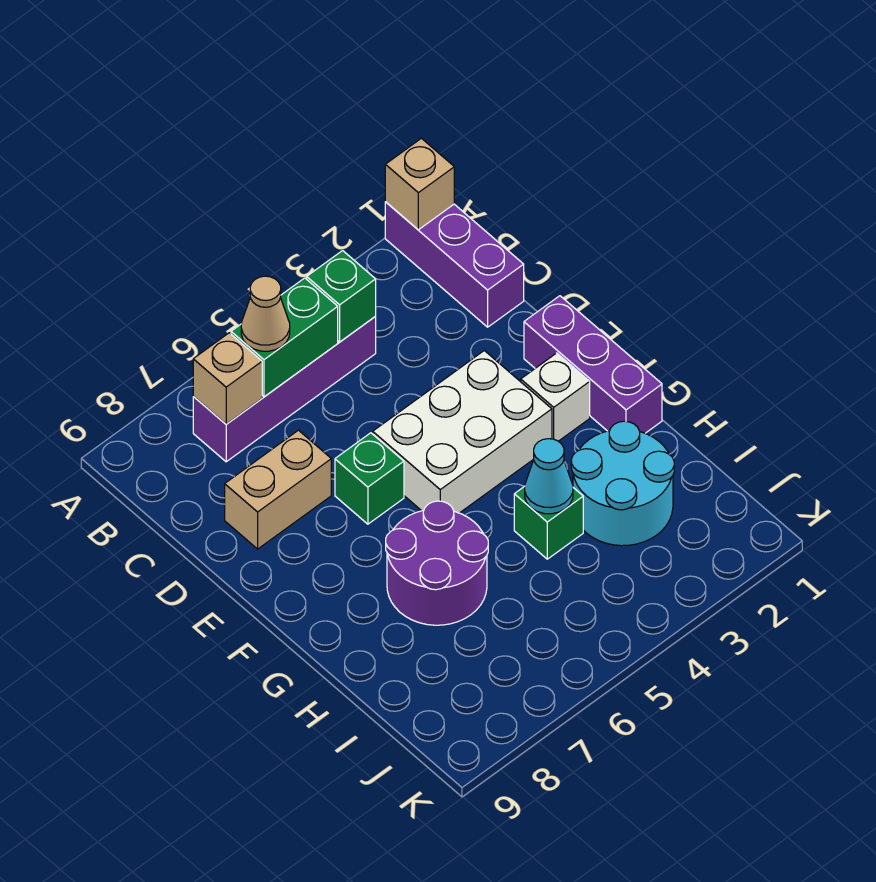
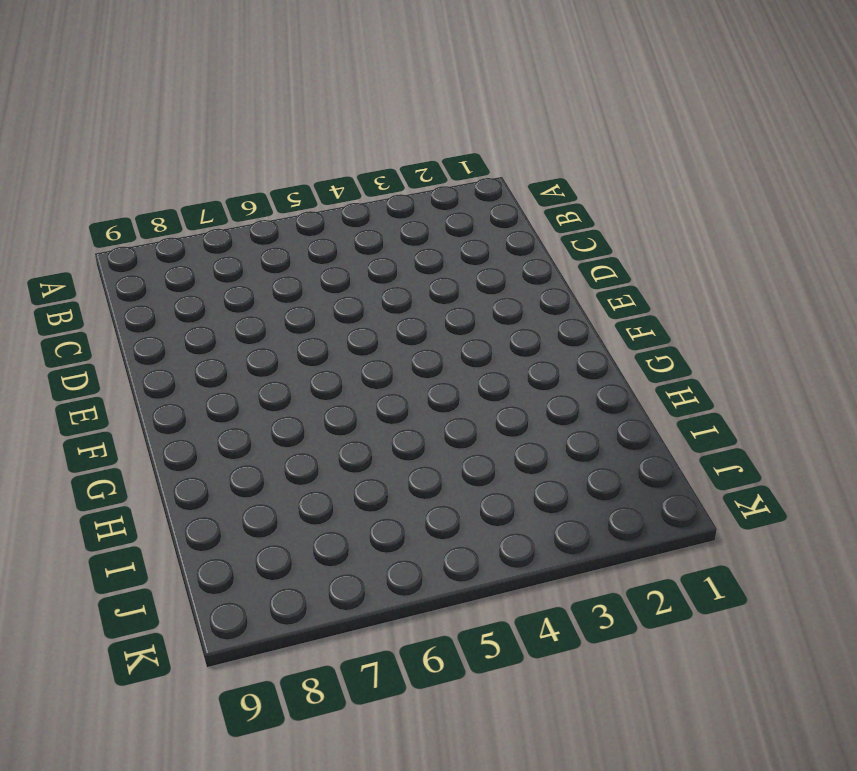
none -> purple brick A1:C1 level 1
none -> purple brick B4:B7 level 1
none -> tan brick D7:D8 level 1

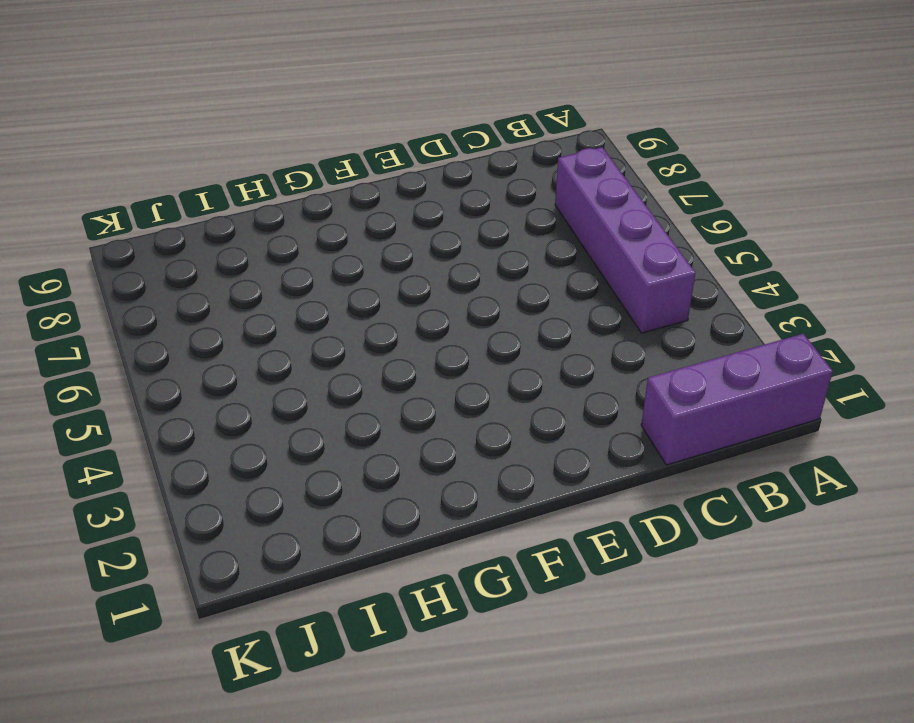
none -> tan brick D7:D8 level 1
none -> purple brick E1:G1 level 1
none -> white brick E3:F5 level 1

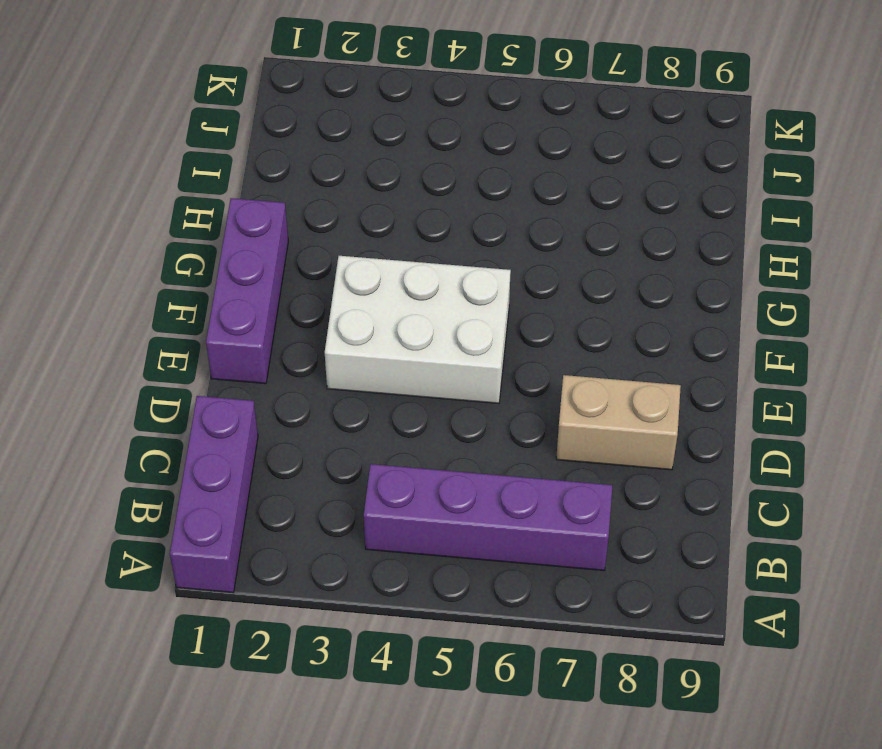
none -> green brick E6 level 1
none -> white brick F2 level 1
none -> purple round brick G6:H7 level 1

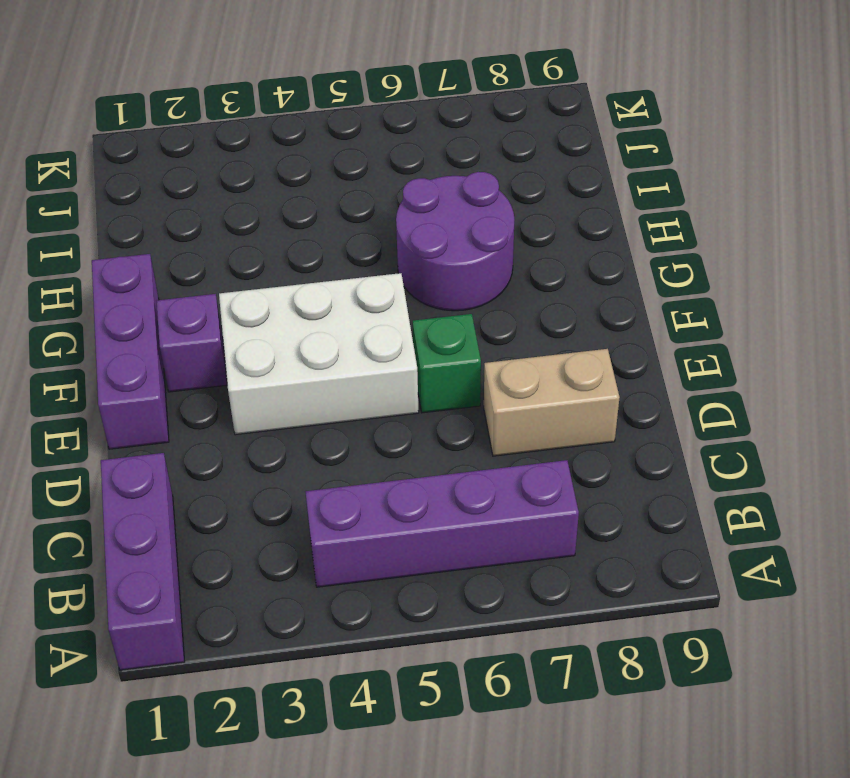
purple brick F2 level 1 -> white brick F2 level 1
none -> cyan round brick H2:I3 level 1
none -> green brick H4 level 1
none -> tan brick A1 level 2

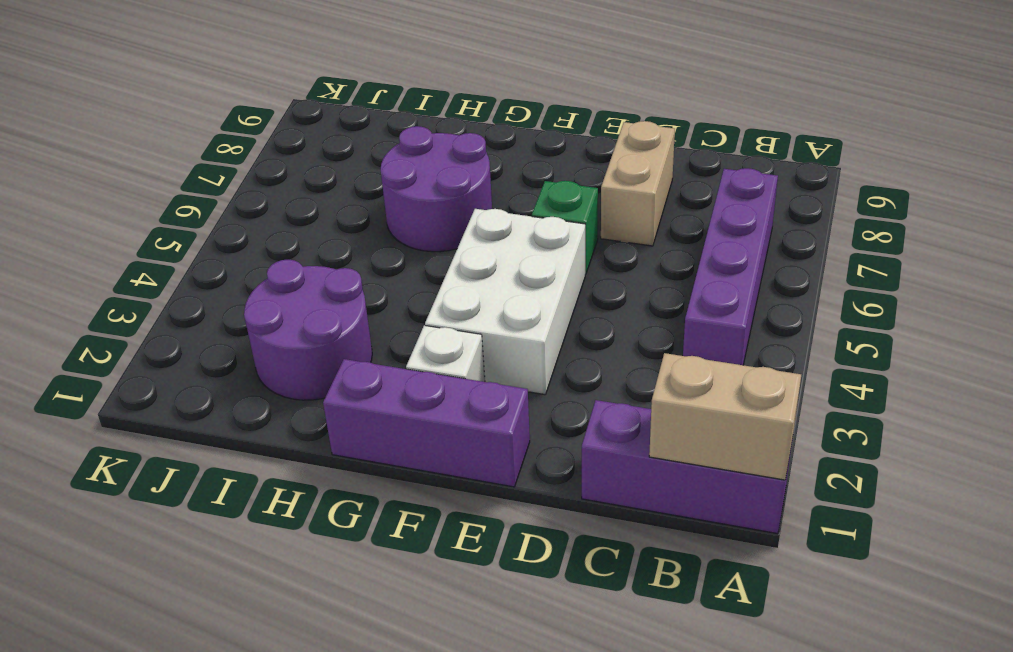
tan brick A1:B1 level 2 -> tan brick A1 level 2
purple round brick H2:I3 level 1 -> cyan round brick H2:I3 level 1
none -> green brick H4 level 1
none -> green brick B4 level 2
none -> green brick B5:B6 level 2

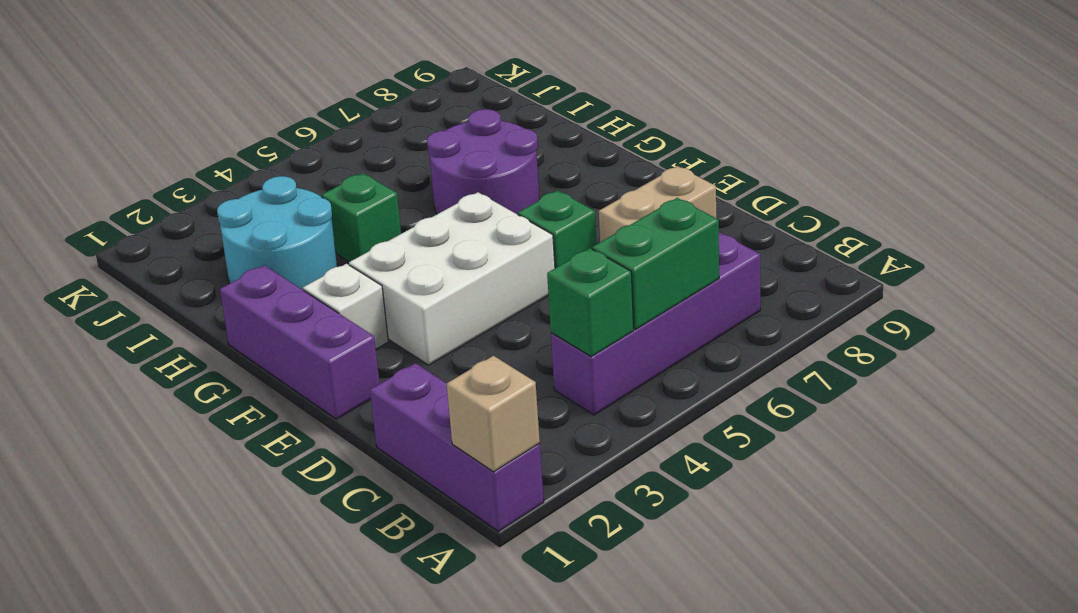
none -> tan brick B7 level 2
none -> cyan cone H4 level 2
none -> tan cone B6 level 3

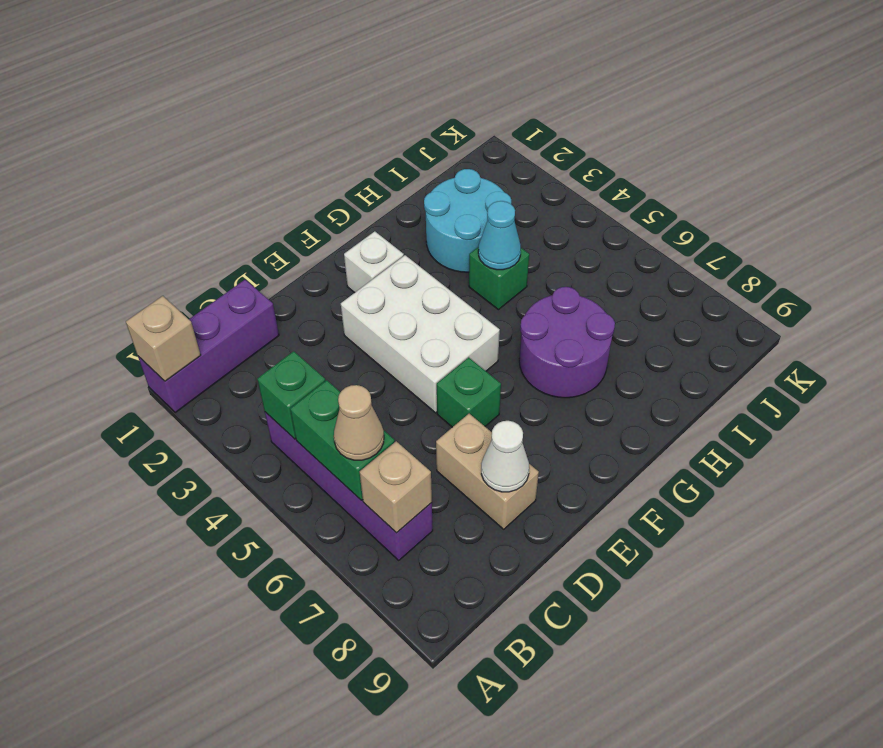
white cone D8 level 2 -> none
none -> purple brick E1:G1 level 1

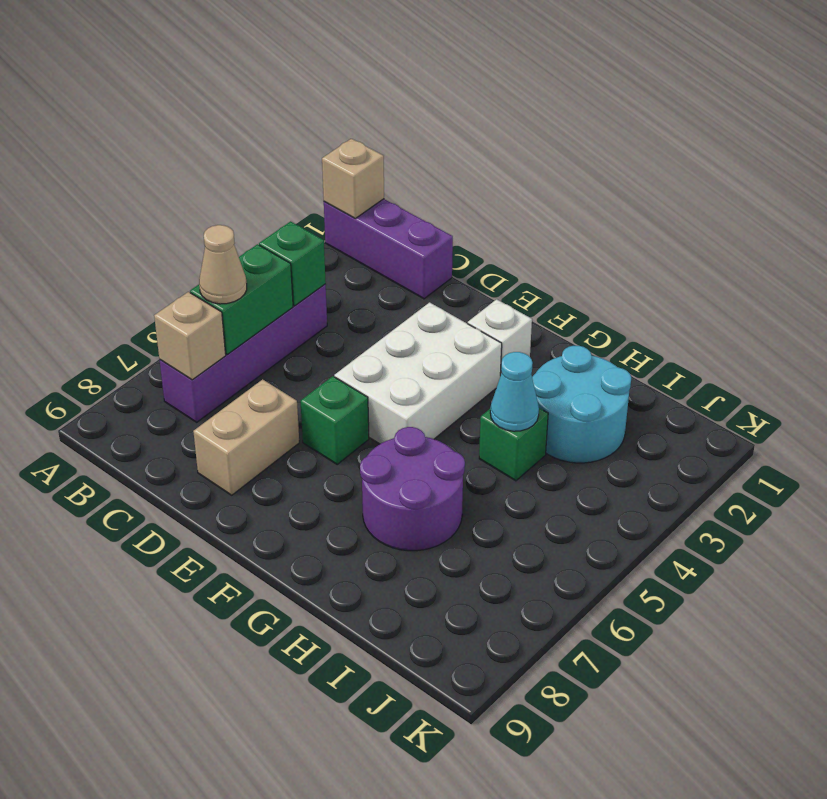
none -> purple brick E1:G1 level 1

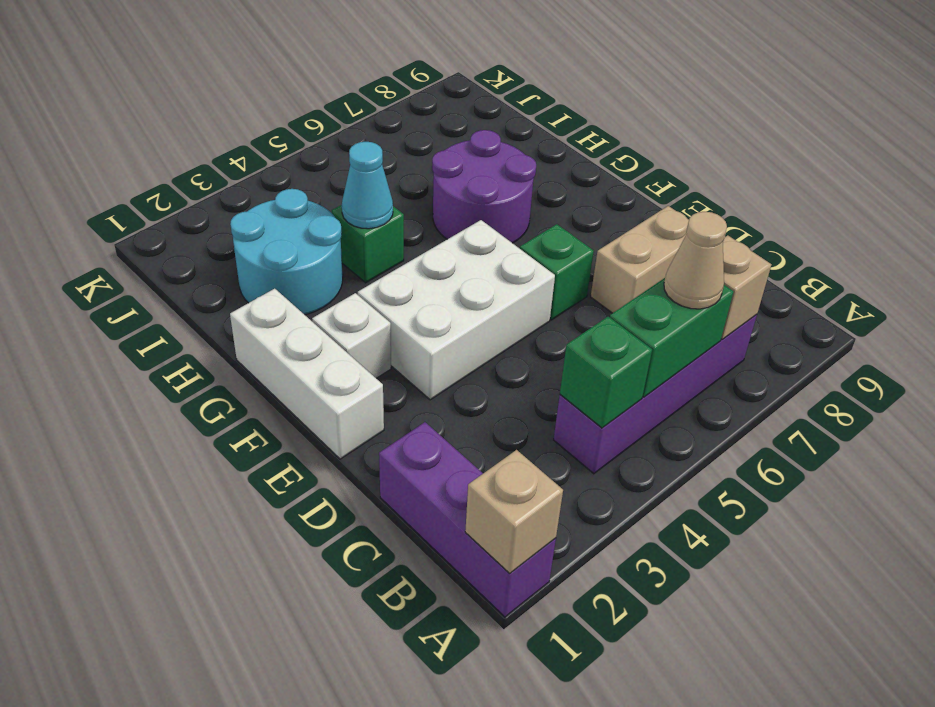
white brick E1:G1 level 1 -> purple brick E1:G1 level 1

